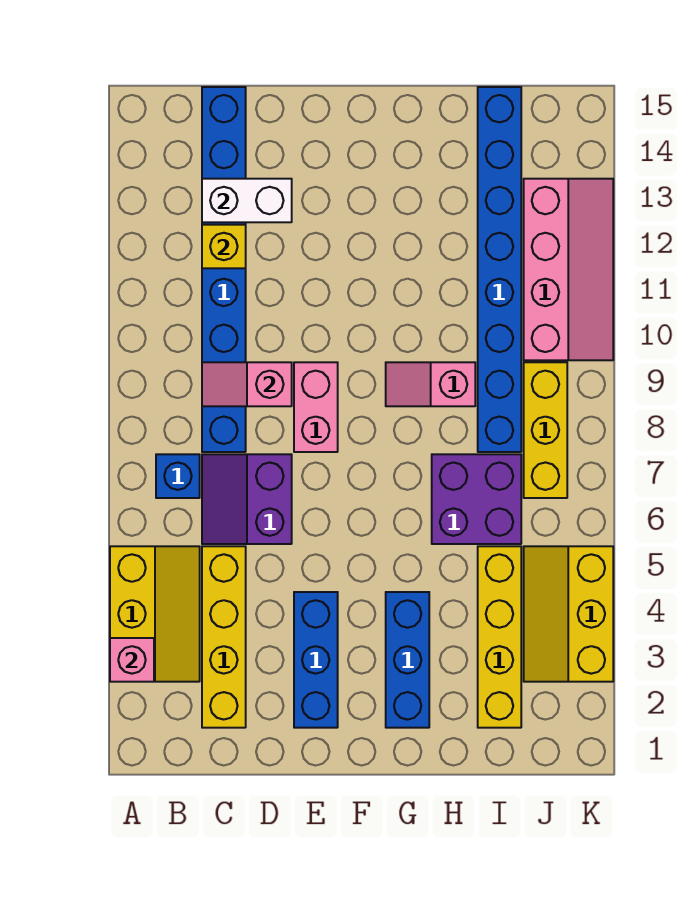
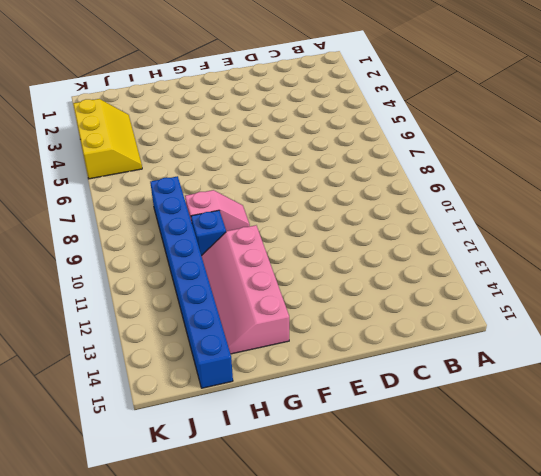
pink slope G11:H14 level 1 top G -> pink slope J10:K13 level 1 top J
blue brick H10 level 1 -> blue brick B7 level 1
none -> yellow slope A3:B5 level 1 top A
none -> yellow brick C2:C5 level 1
none -> purple slope C6:D7 level 1 top D

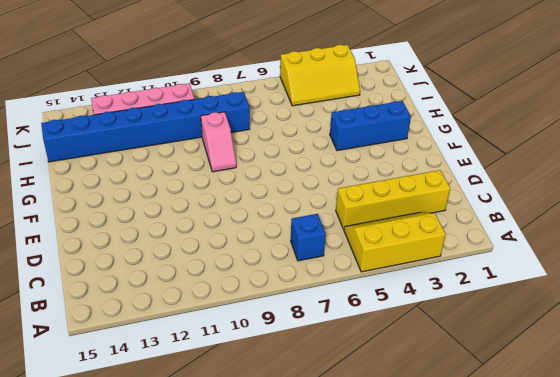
none -> purple slope C6:D7 level 1 top D
none -> blue brick C8:C15 level 1
none -> blue brick E2:E4 level 1

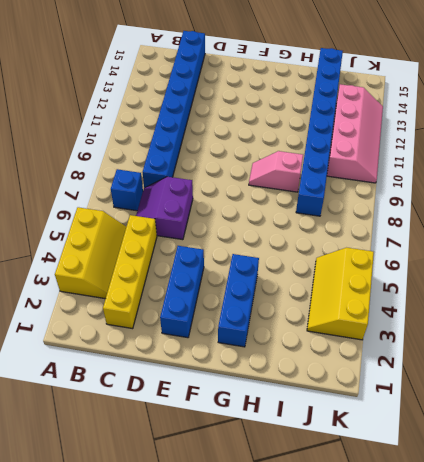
none -> pink brick E8:E9 level 1
none -> purple brick H6:I7 level 1
none -> yellow brick I2:I5 level 1

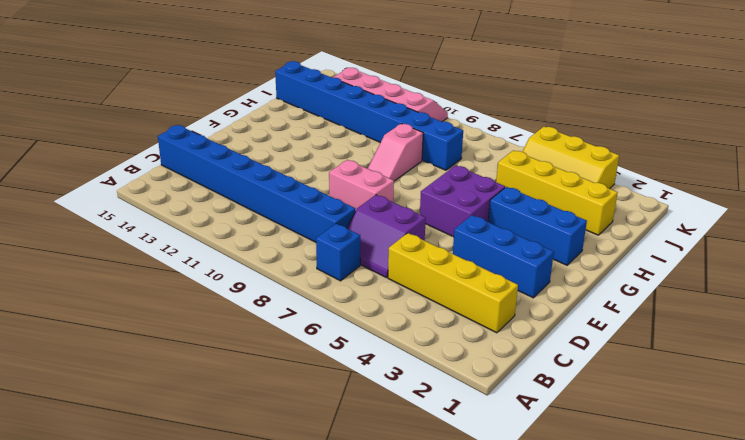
purple brick F5:G6 level 1 -> purple brick H6:I7 level 1
none -> yellow slope A3:B5 level 1 top A
none -> yellow brick J7:J9 level 1
none -> pink brick A3 level 2

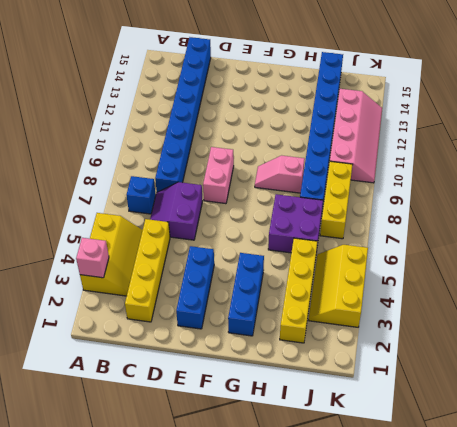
none -> pink slope C9:D9 level 2 top D
none -> yellow brick C12 level 2
none -> white brick C13:D13 level 2

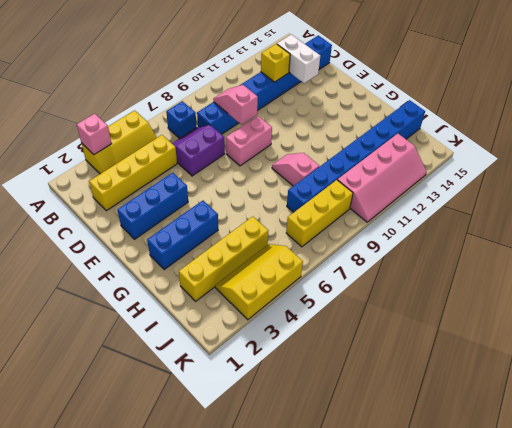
none -> purple brick H6:I7 level 1

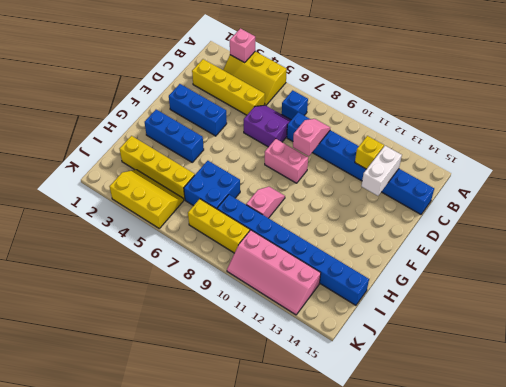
blue brick H6:I7 level 1 -> purple brick H6:I7 level 1

